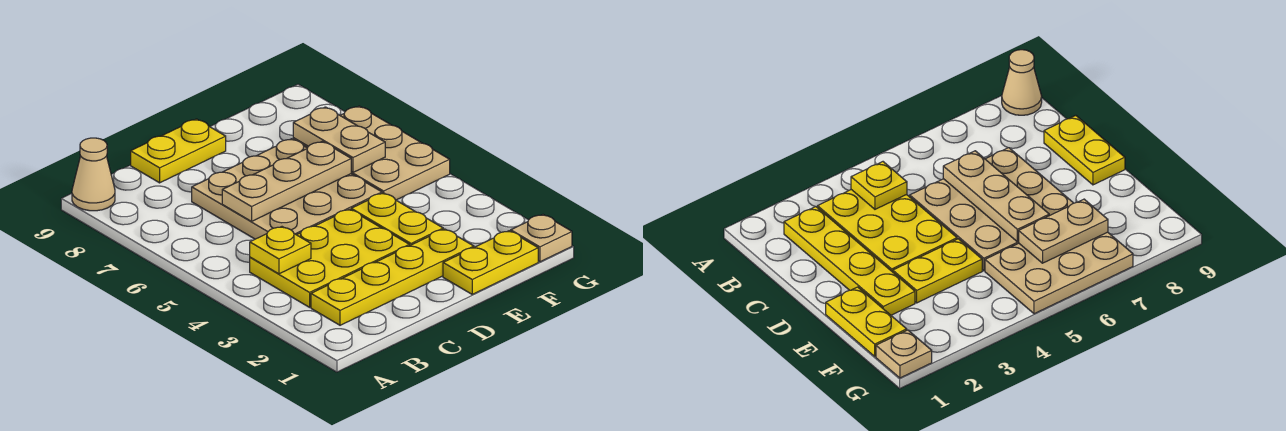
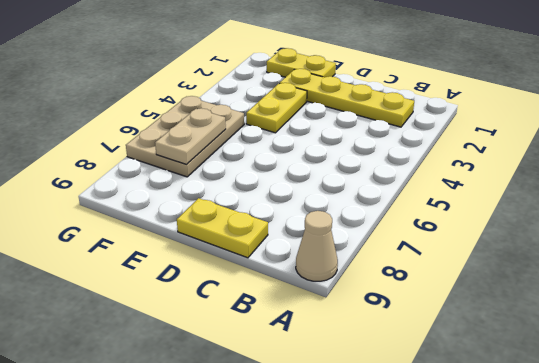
none -> yellow plate B3:D4 level 1
none -> tan plate C5:E7 level 1
none -> tan plate G1 level 1

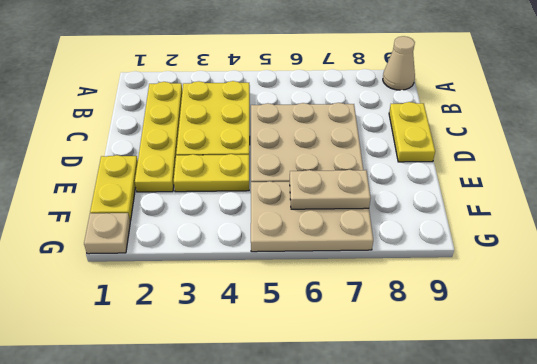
none -> yellow plate B4 level 2
none -> tan plate C6:E6 level 2

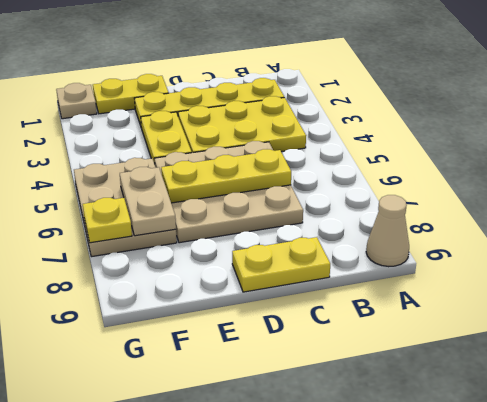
yellow plate C6:E6 level 2 -> tan plate C6:E6 level 2
yellow plate G7 level 2 -> yellow plate B4 level 2

